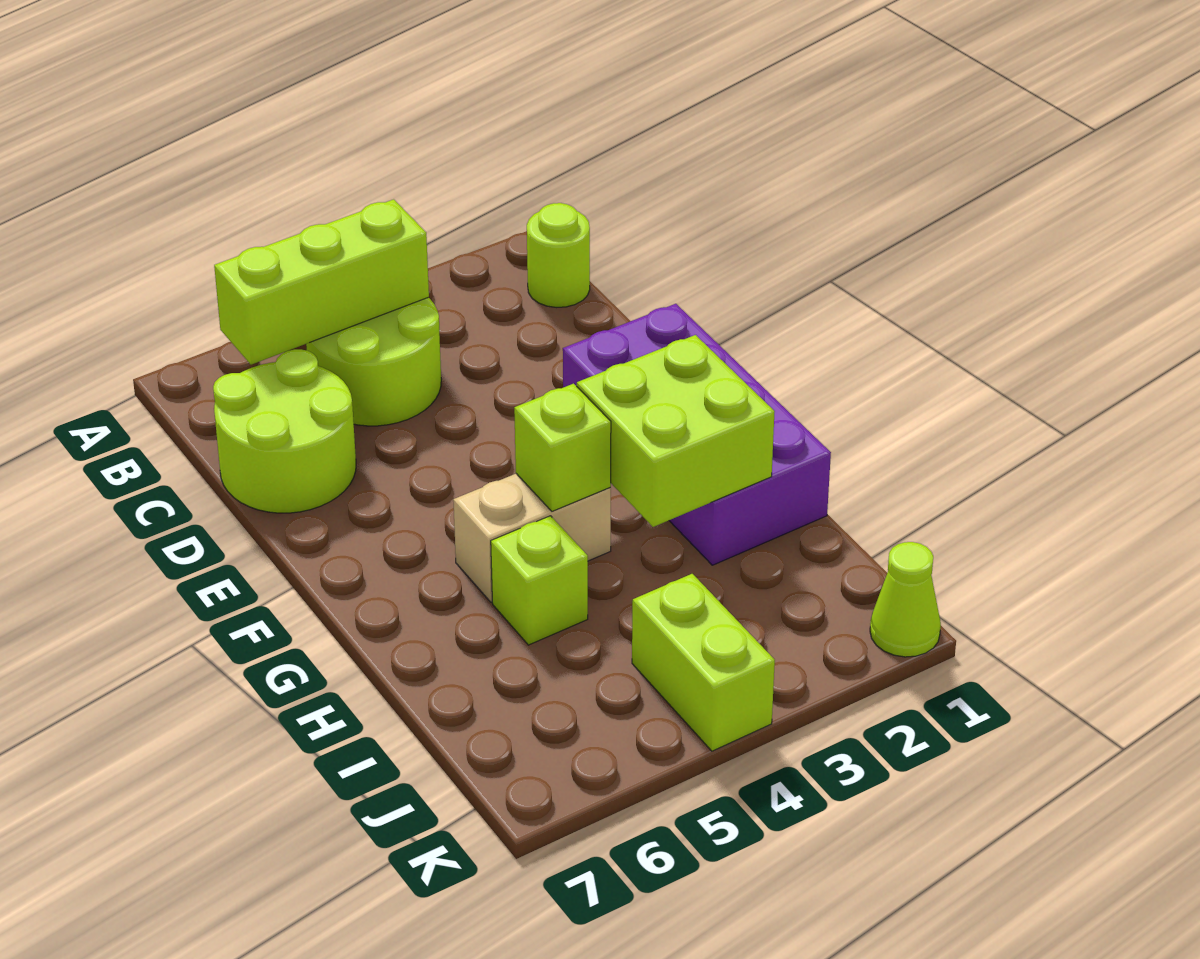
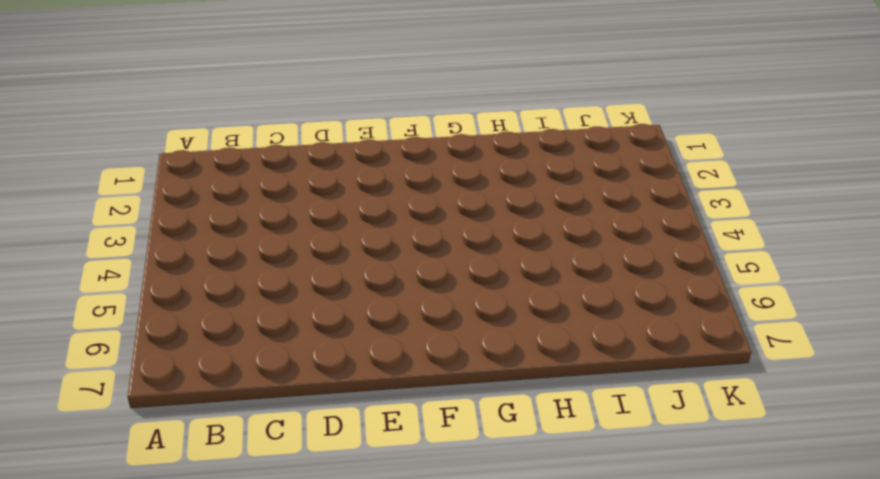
none -> lime round brick B1 level 1
none -> lime round brick B4:C5 level 1

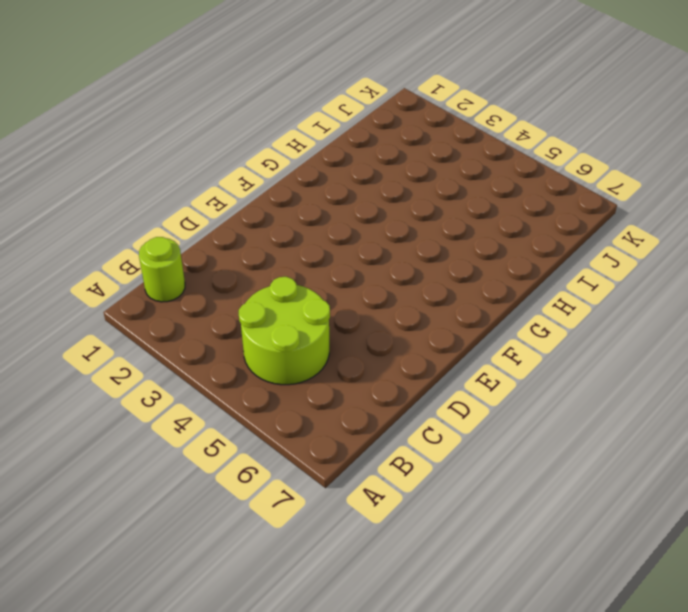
none -> lime round brick C6:D7 level 1
none -> purple brick E1:H2 level 1

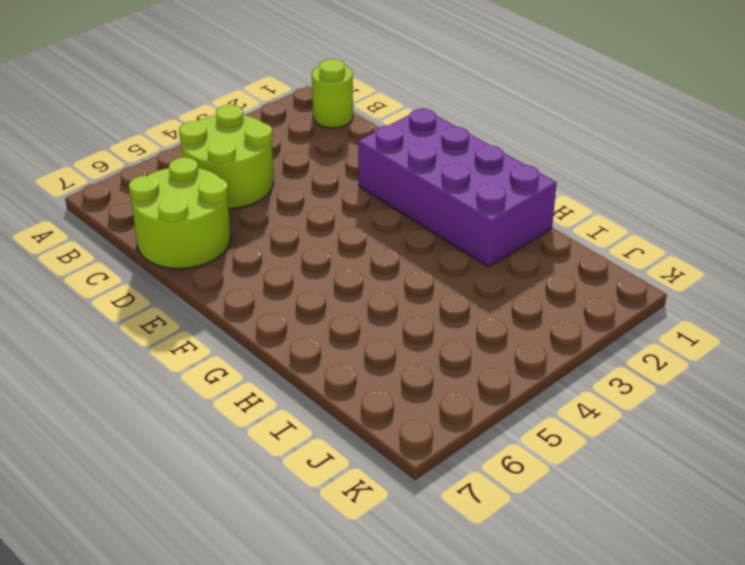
none -> tan brick G4:G5 level 1
none -> lime brick H5 level 1

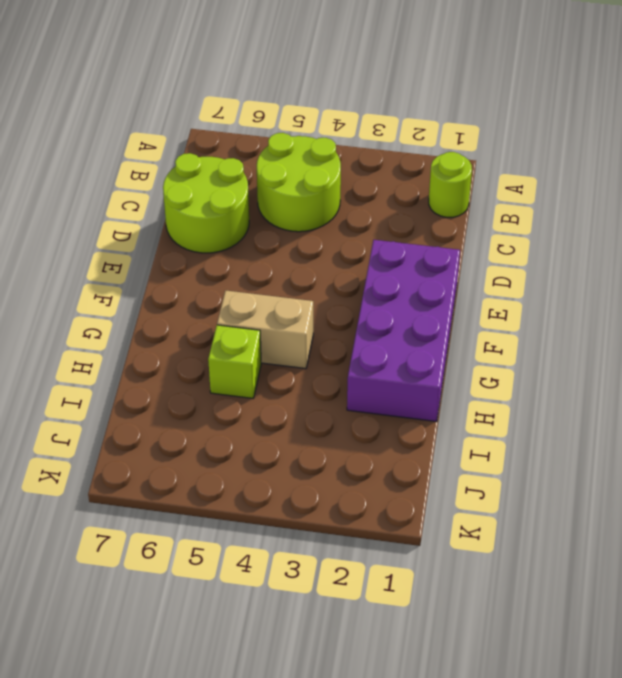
none -> lime brick J4:K4 level 1
none -> lime cone K1 level 1

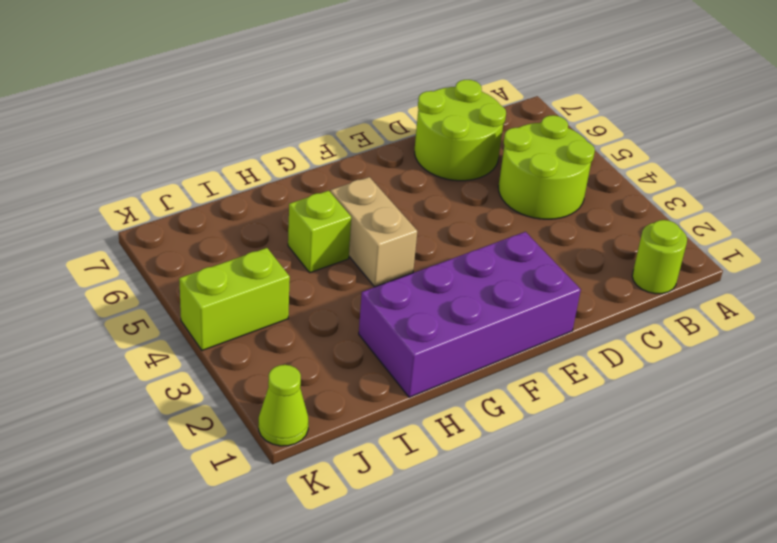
none -> lime brick B4:B6 level 2
none -> lime brick G2:H3 level 2

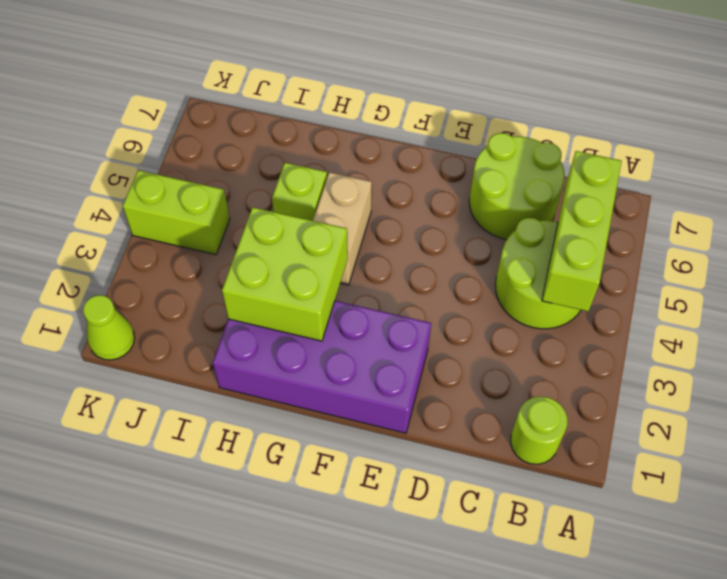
none -> lime brick G4 level 2

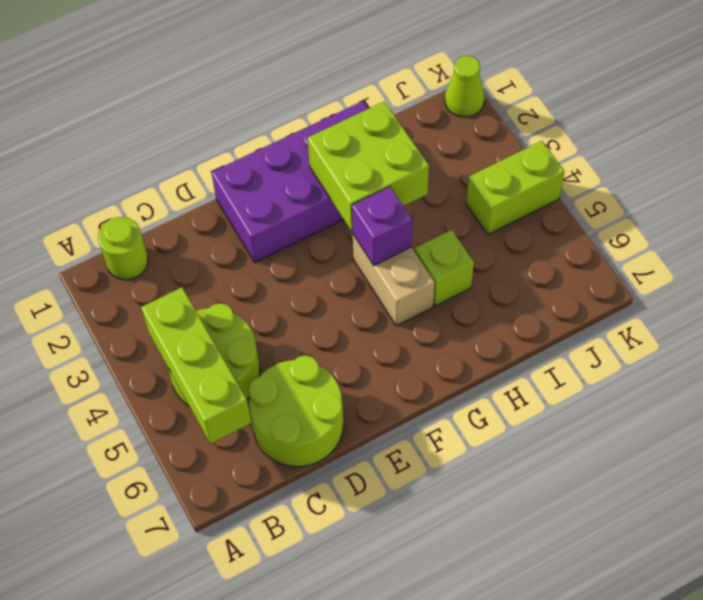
purple brick G4 level 2 -> lime brick G4 level 2

